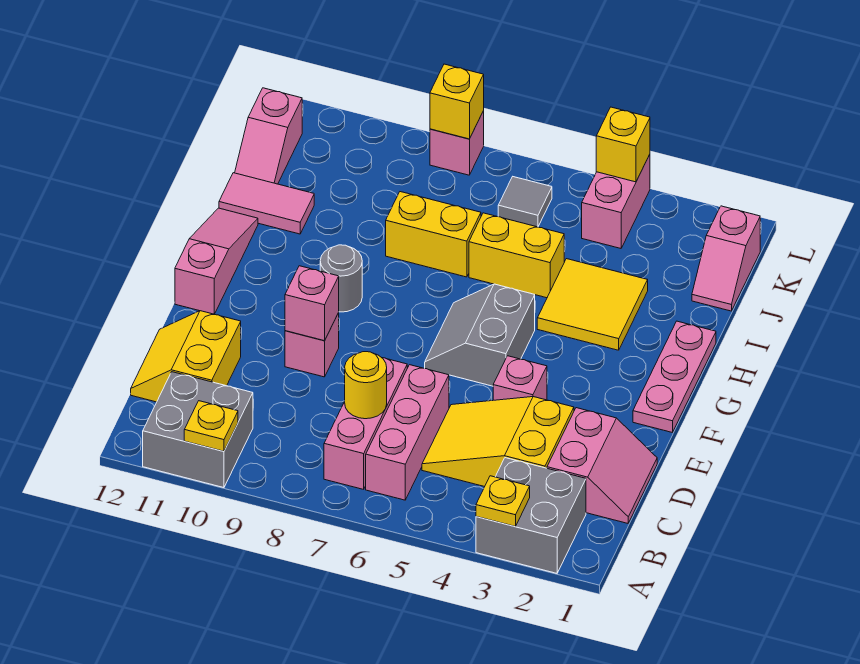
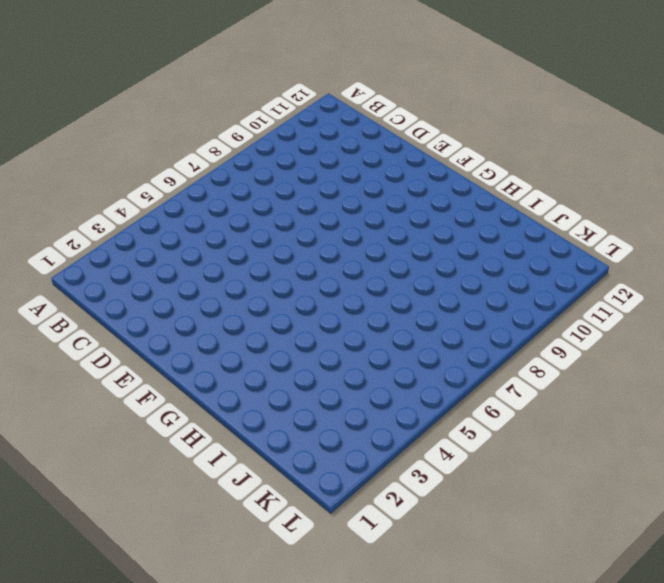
none -> grey brick A2:B3 level 1
none -> grey brick A10:B11 level 1
none -> pink brick B6:D6 level 1

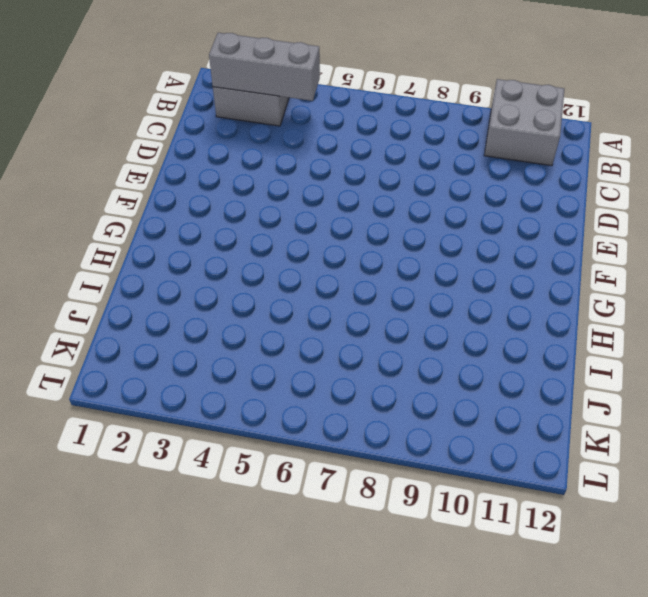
grey brick B2:B4 level 2 -> none
none -> pink brick B6:D6 level 1
none -> pink brick B7:D7 level 1
none -> pink slope C1:D2 level 1 top 2

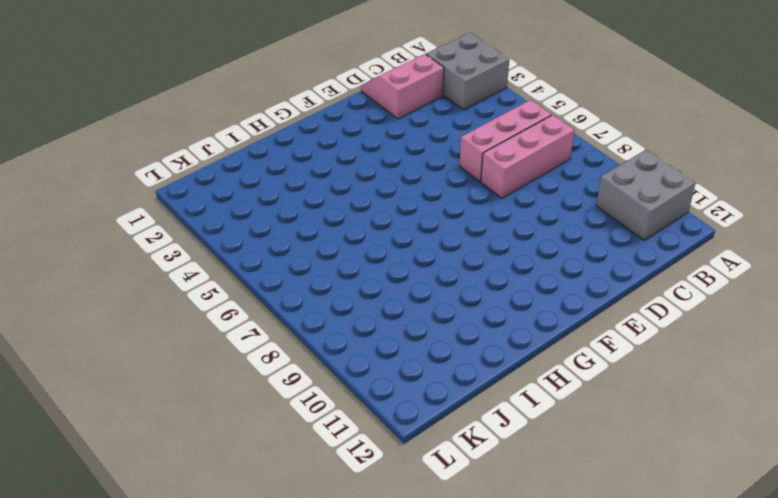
none -> yellow slope C3:D5 level 1 top 3
none -> yellow slope C11:D12 level 1 top 11
none -> pink brick E4 level 1

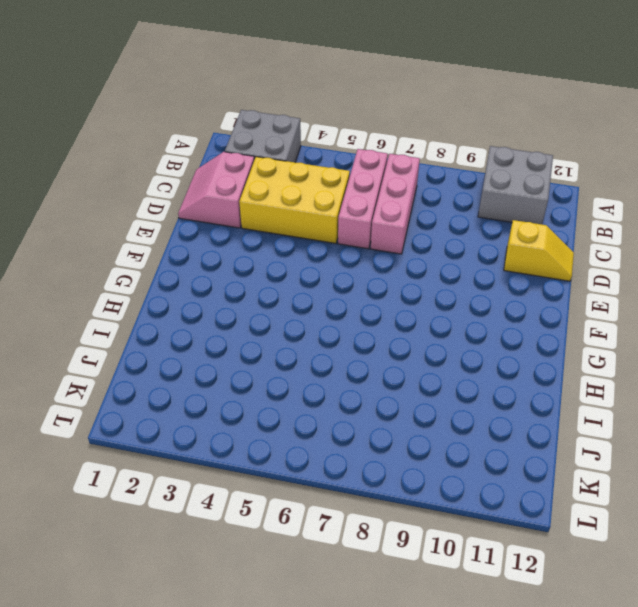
yellow brick C3:D5 level 1 -> yellow slope C3:D5 level 1 top 3
yellow slope D11:D12 level 1 top 11 -> yellow slope C11:D12 level 1 top 11
none -> pink brick E4 level 1
none -> pink brick E9 level 1
none -> pink plate F1:H1 level 1

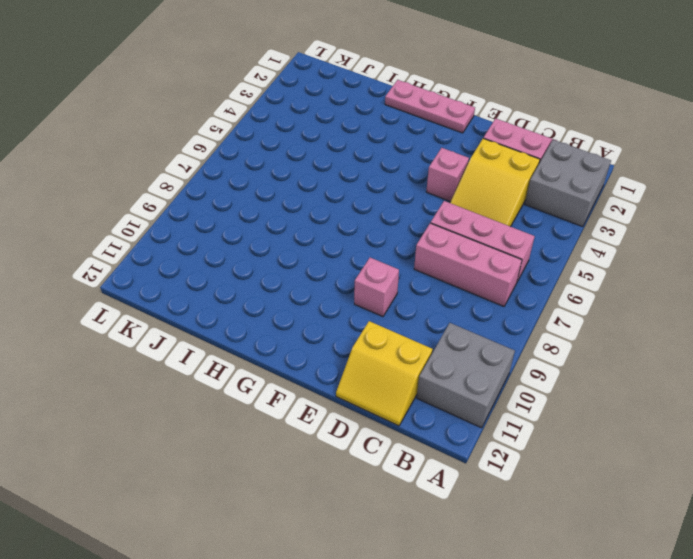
none -> grey slope F5:G6 level 1 top 5
none -> pink slope F12:H12 level 1 top F
none -> grey round brick G9 level 1

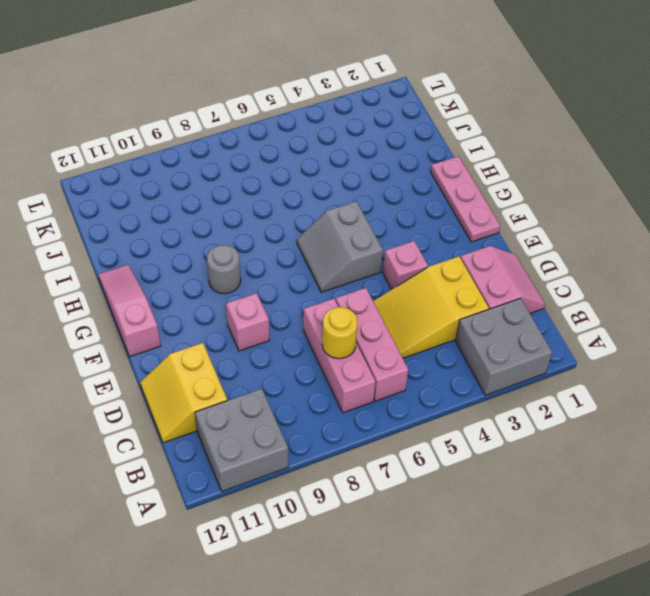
none -> yellow tile H3:I4 level 1
none -> yellow brick I5:I6 level 1
none -> yellow brick I7:I8 level 1

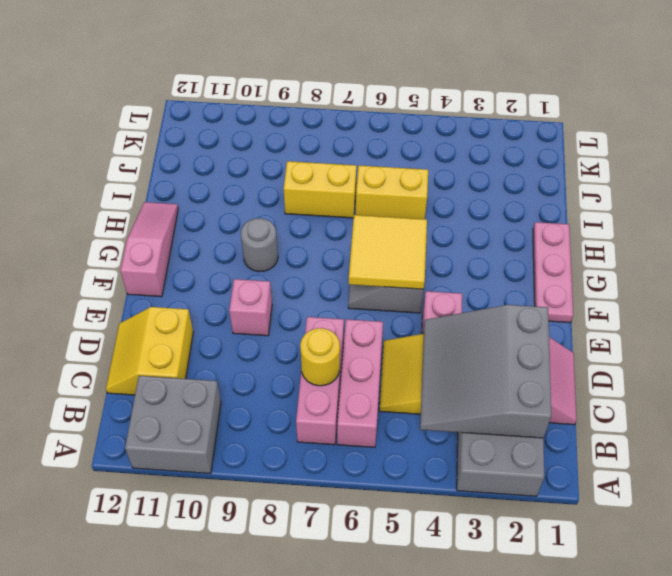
grey slope B2:D4 level 2 top 2 -> none
yellow tile F5:G6 level 2 -> yellow tile H3:I4 level 1
none -> pink tile I11:I12 level 1
none -> pink slope J1:K1 level 1 top K
none -> pink slope J12:K12 level 1 top K

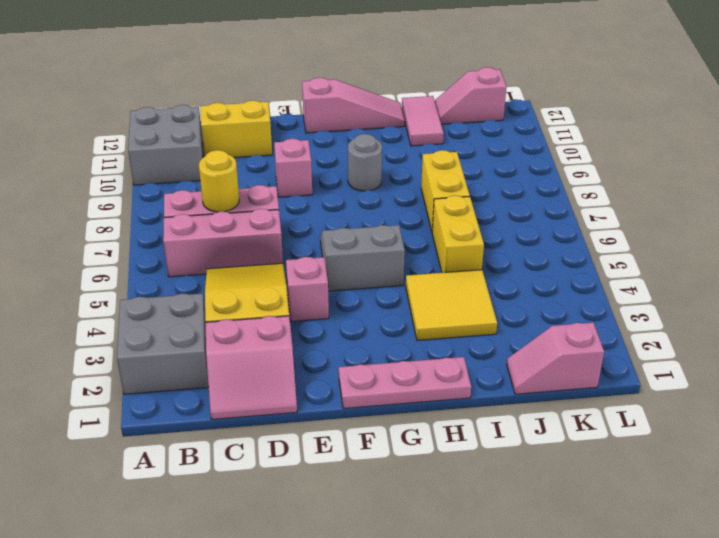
none -> pink brick K4:L4 level 1
none -> grey tile K6 level 1
none -> pink brick L8 level 1

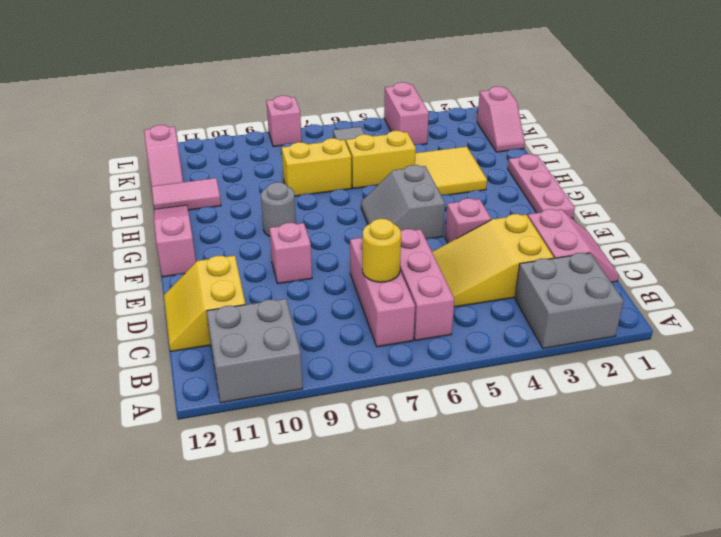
none -> yellow plate A3 level 2
none -> yellow plate A10 level 2
none -> pink brick E9 level 2

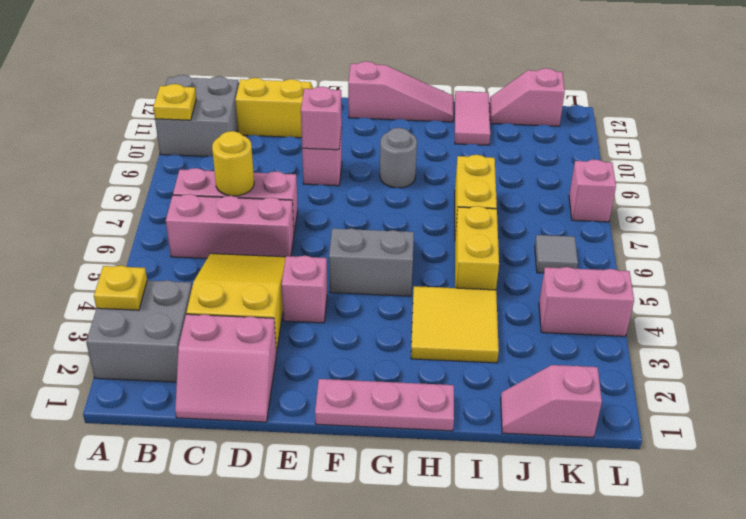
none -> yellow brick L4 level 2
none -> yellow brick L8 level 2

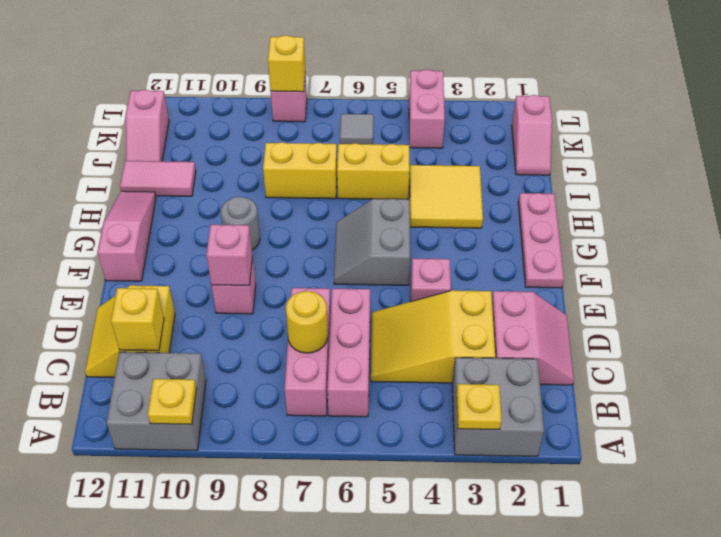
yellow brick C11 level 2 -> yellow brick L4 level 2

